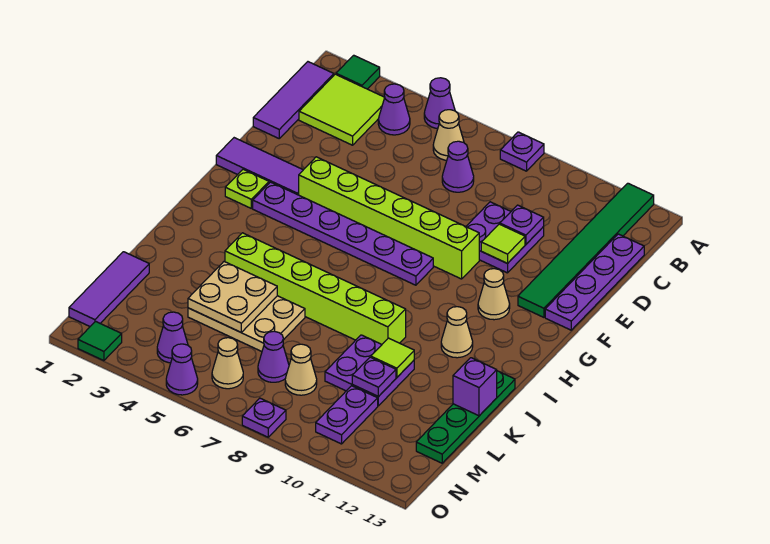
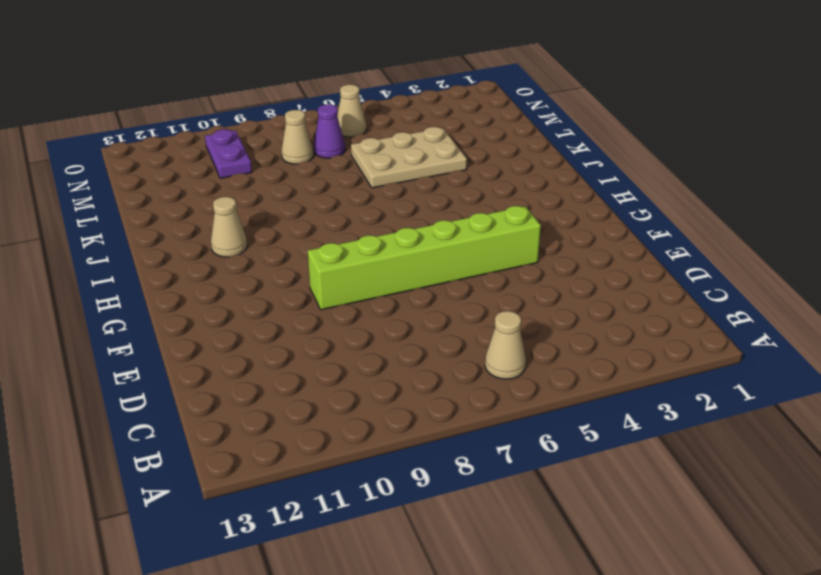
none -> green tile A2 level 1
none -> purple cone A5 level 1
none -> purple plate A8 level 1
none -> green tile A12:F12 level 1

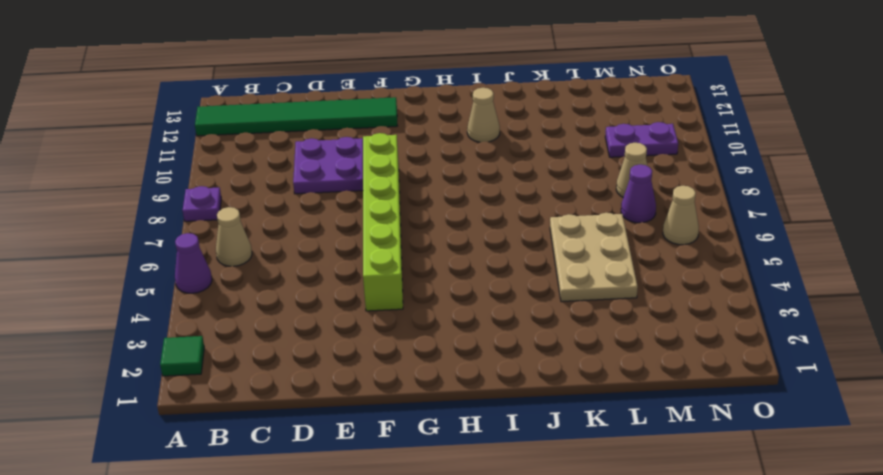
none -> purple tile B1:D1 level 1
none -> lime tile B2:C3 level 1
none -> purple cone B4 level 1
none -> purple cone C7 level 1

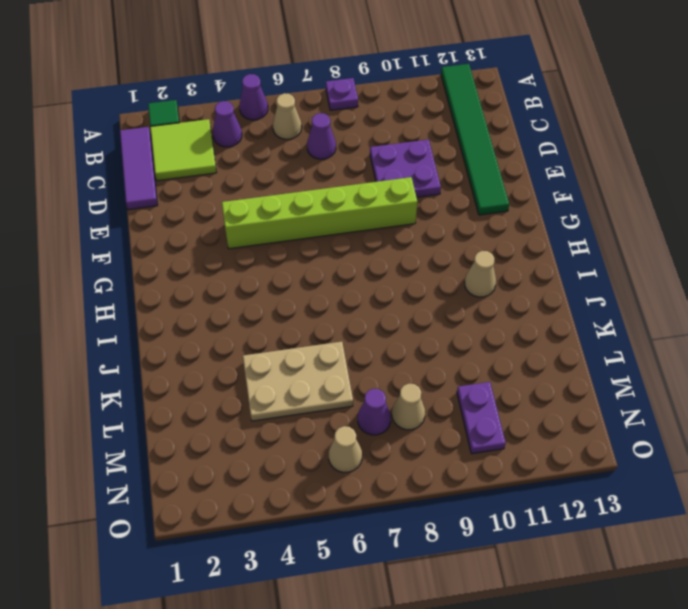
none -> purple plate C13:F13 level 1
none -> purple tile F1:F3 level 1
none -> lime plate G2 level 1
none -> purple plate G3:G8 level 1

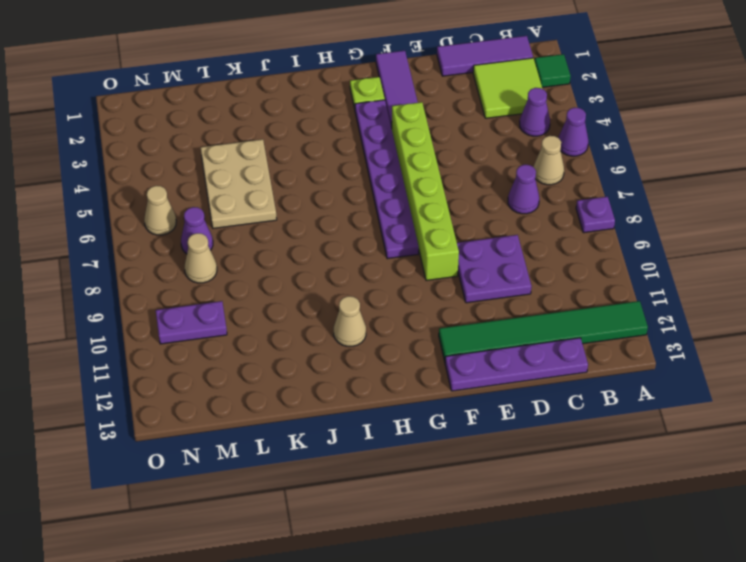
none -> tan cone G11 level 1
none -> lime brick J4:J9 level 1
none -> green plate J13:M13 level 1
none -> purple plate K9:L10 level 1

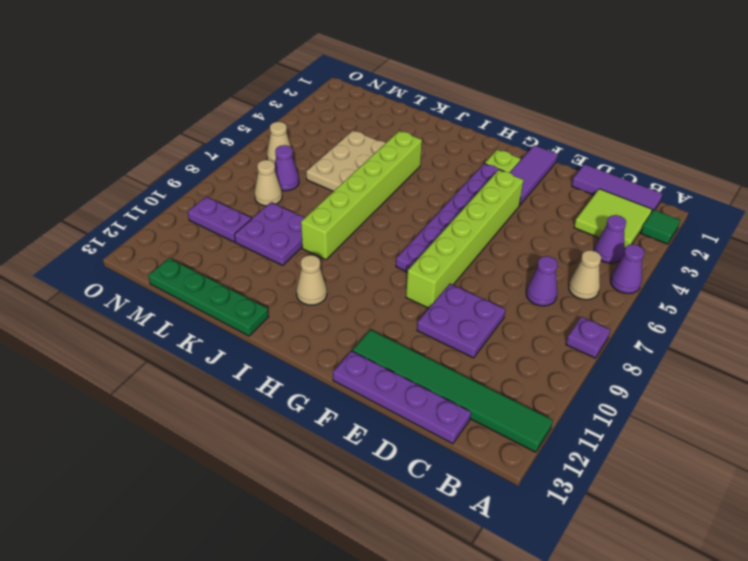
none -> tan cone G11 level 1
none -> purple tile L1:N1 level 1
none -> purple cone N4 level 1
none -> green tile O2 level 1

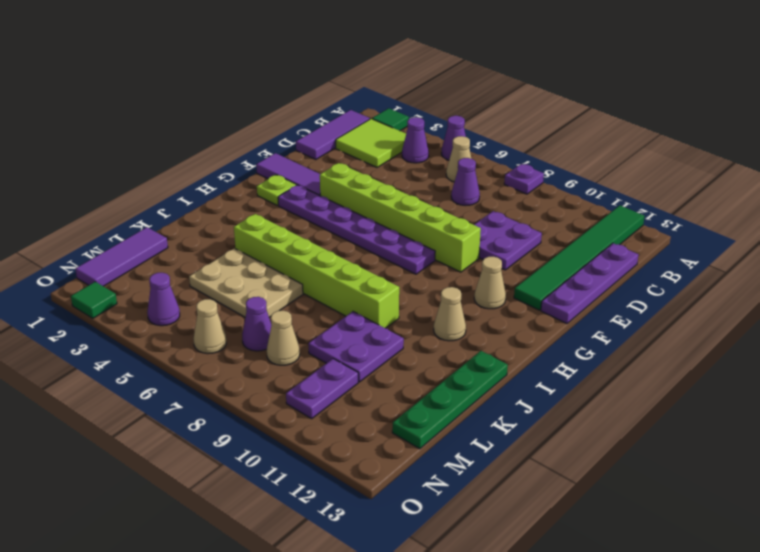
none -> purple cone O5 level 1
none -> purple plate O8 level 1
none -> purple plate D10 level 2
none -> lime tile E10 level 2

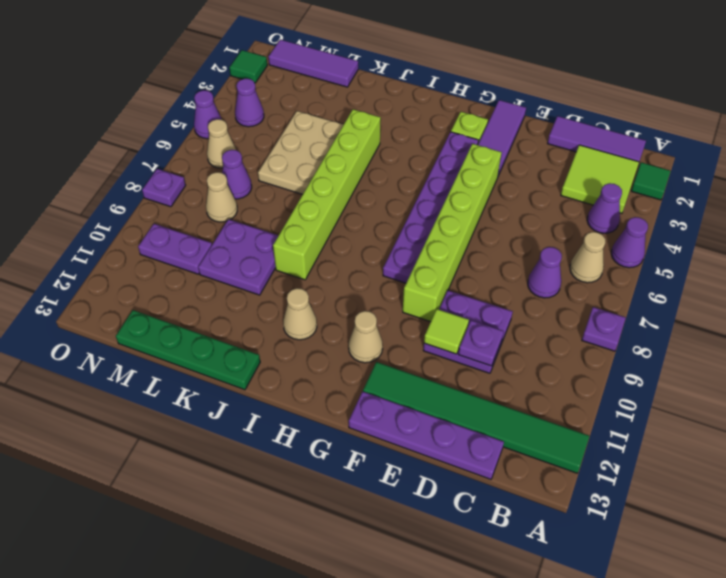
none -> tan plate K4:L5 level 2
none -> lime tile K10 level 2
none -> purple brick K13 level 2
none -> purple plate L10 level 2

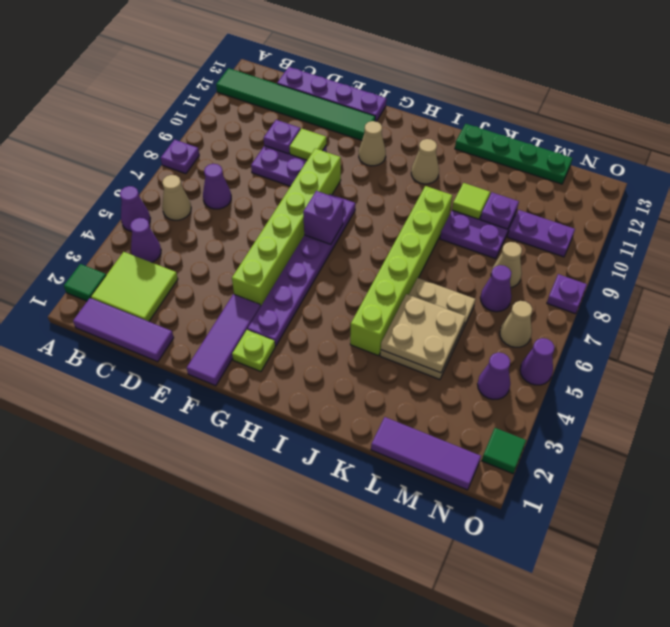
purple brick G7 level 2 -> purple brick K13 level 2

